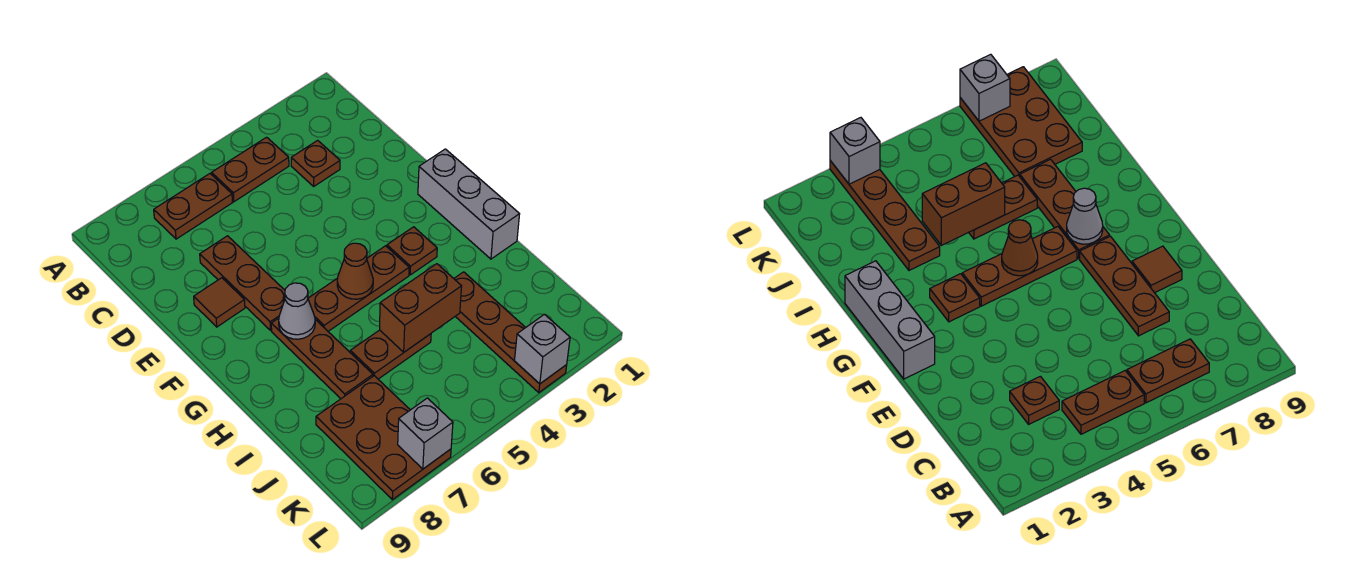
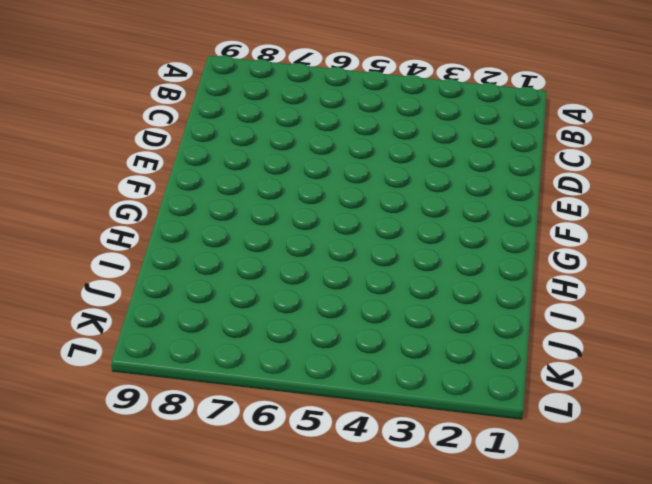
none -> brown plate B4:B5 level 1
none -> brown plate B6:B7 level 1
none -> brown plate C3 level 1

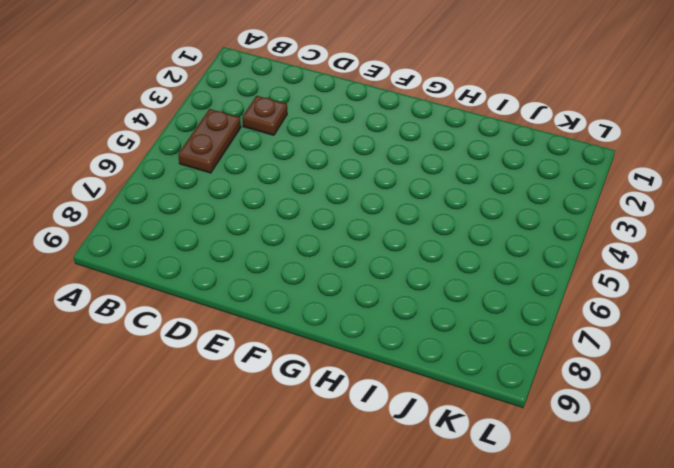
none -> brown plate B6:B7 level 1
none -> brown plate D7:F7 level 1
none -> brown tile E8 level 1

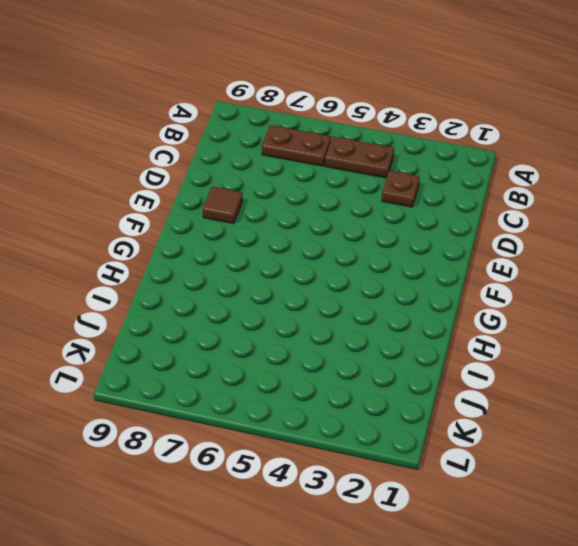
none -> brown plate D7:F7 level 1
none -> grey brick F1:H1 level 1
none -> brown plate G3 level 1

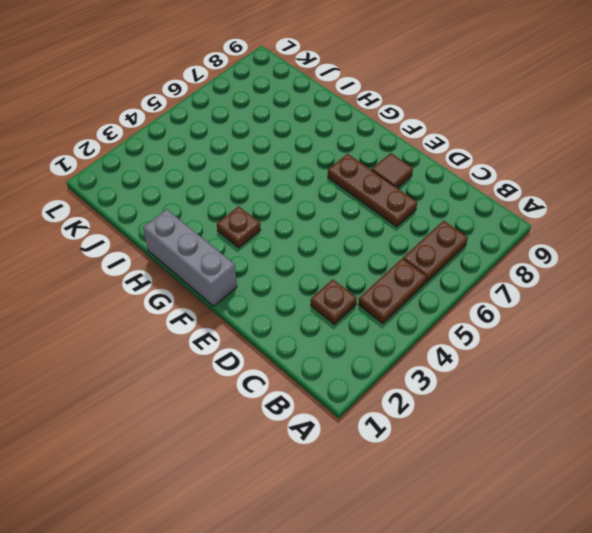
none -> brown plate G4:G6 level 1
none -> brown plate G7:I7 level 1
none -> brown plate I3:L3 level 1

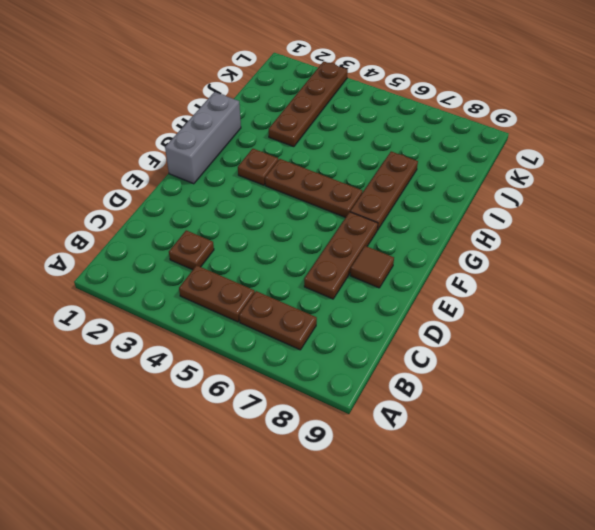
none -> brown plate I5:I6 level 1
none -> brown plate J7:L8 level 1
none -> brown cone G5 level 2

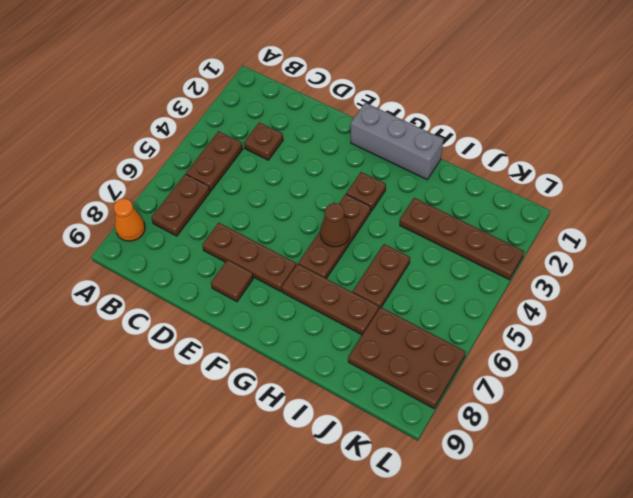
orange cone A8 level 1 -> none
none -> grey cone G7 level 2
none -> brown brick I4:I5 level 2
none -> grey brick L3 level 2

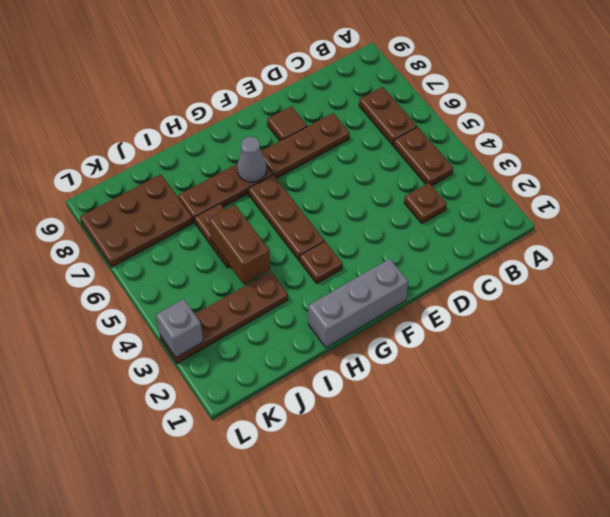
none -> brown cone G5 level 2
none -> grey brick L7 level 2

